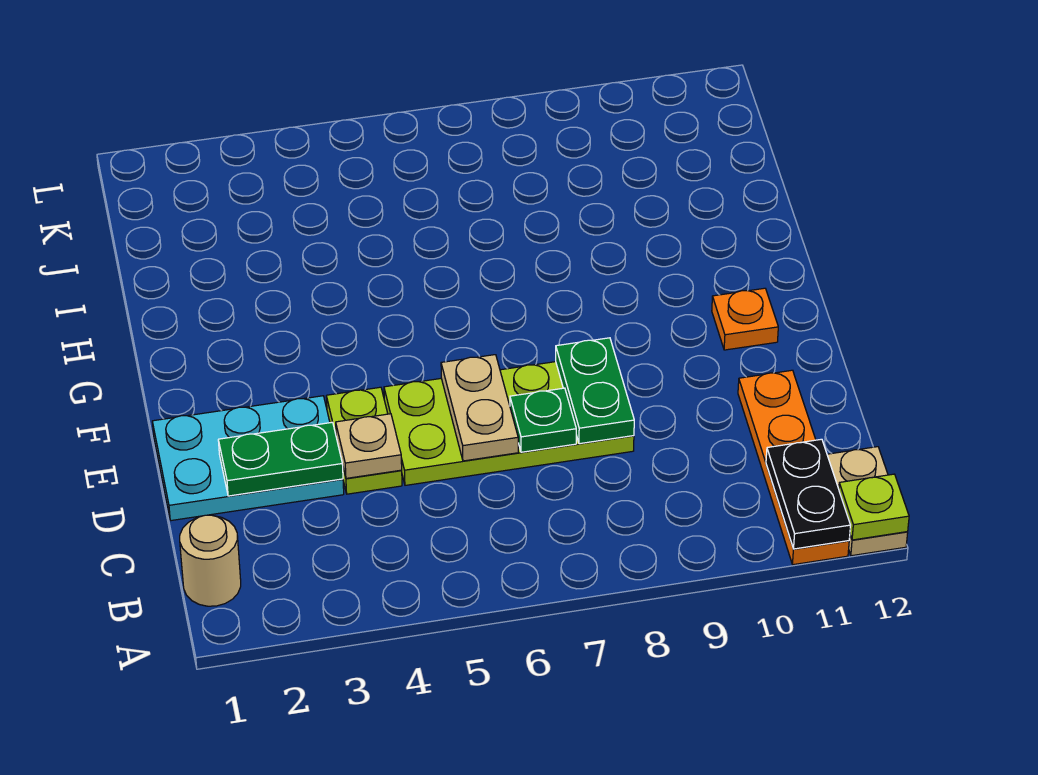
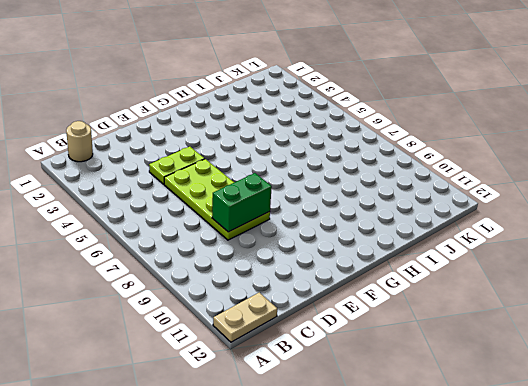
green brick D8:E8 level 2 -> green plate D8:E8 level 2
none -> orange plate A11:D11 level 1
none -> cyan plate D1:E3 level 1
none -> orange plate F11 level 1

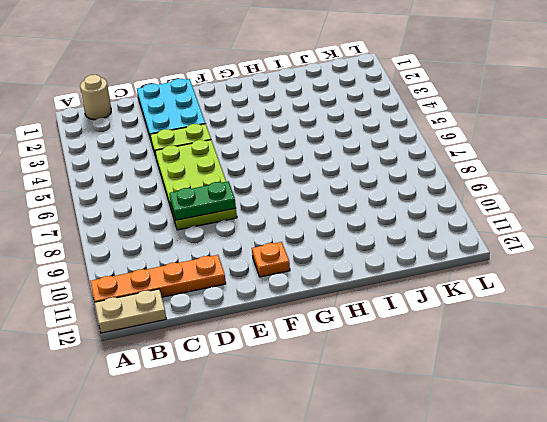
none -> black plate A11:B11 level 2
none -> lime plate A12 level 2
none -> green plate D2:D3 level 2

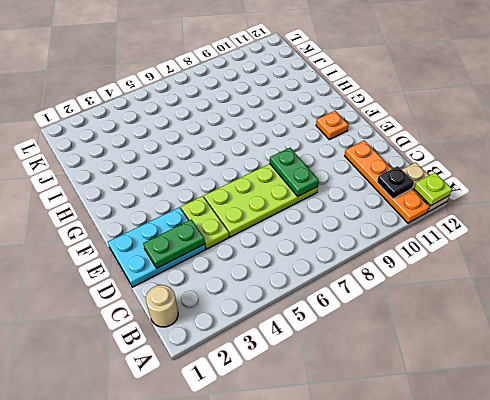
black plate B11 level 2 -> black plate A11:B11 level 2
none -> tan plate D4 level 2
none -> tan plate D6:E6 level 2
none -> green plate D7 level 2

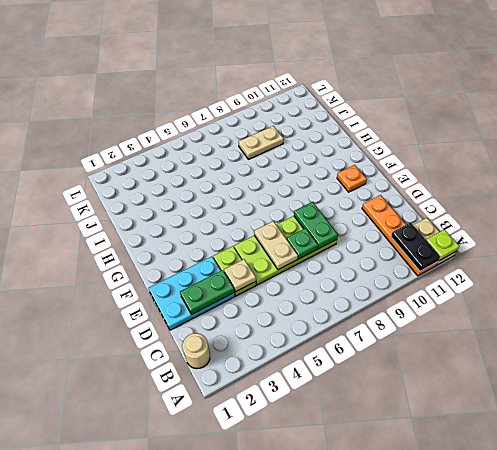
tan plate J8:J9 level 1 -> none

